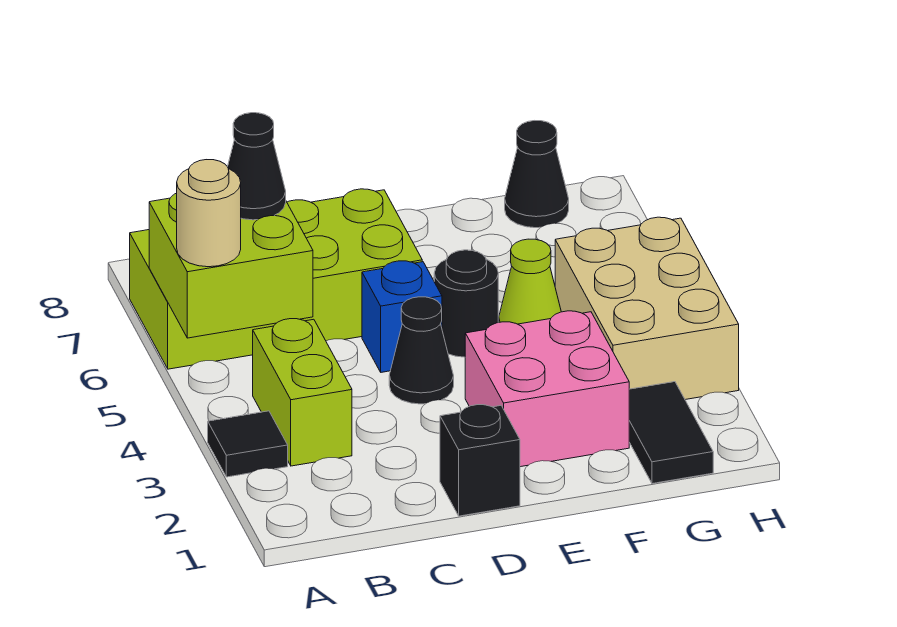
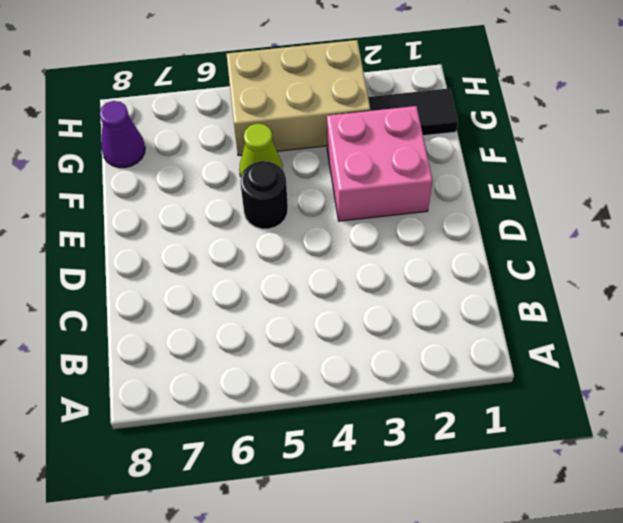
purple cone G8 level 1 -> black cone G8 level 1
none -> black tile A3 level 1
none -> lime brick A6:D7 level 1
none -> lime brick B3:B4 level 1

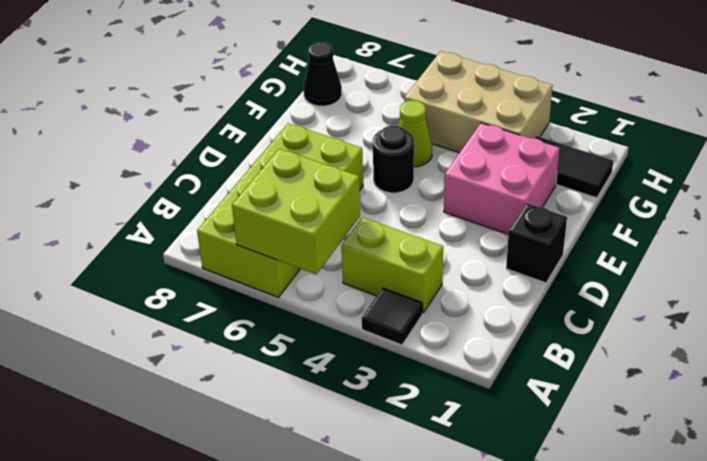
none -> black cone D4 level 1
none -> blue brick D5 level 1
none -> tan round brick A5 level 3

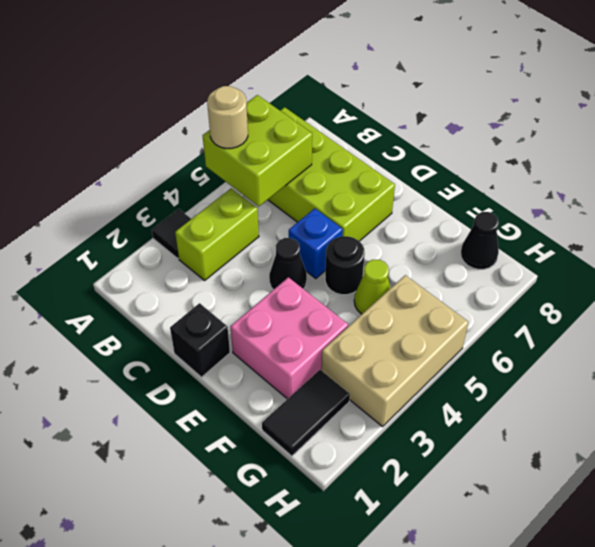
none -> black cone B6 level 3

